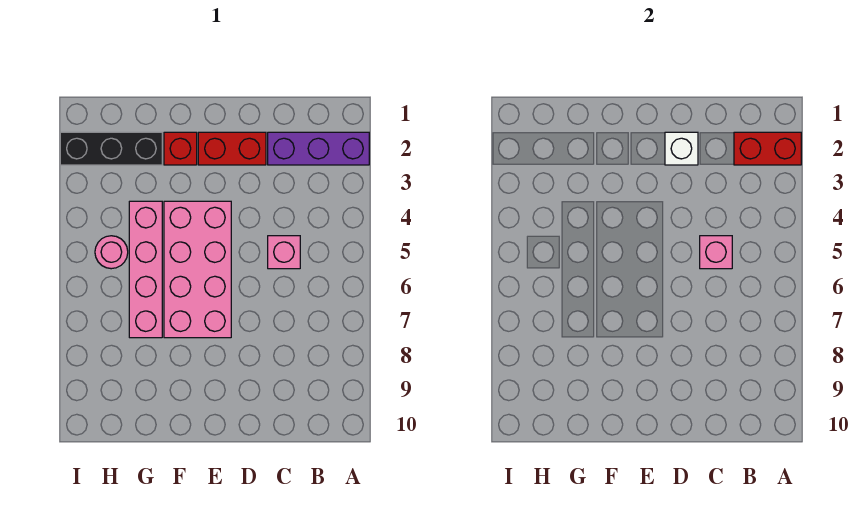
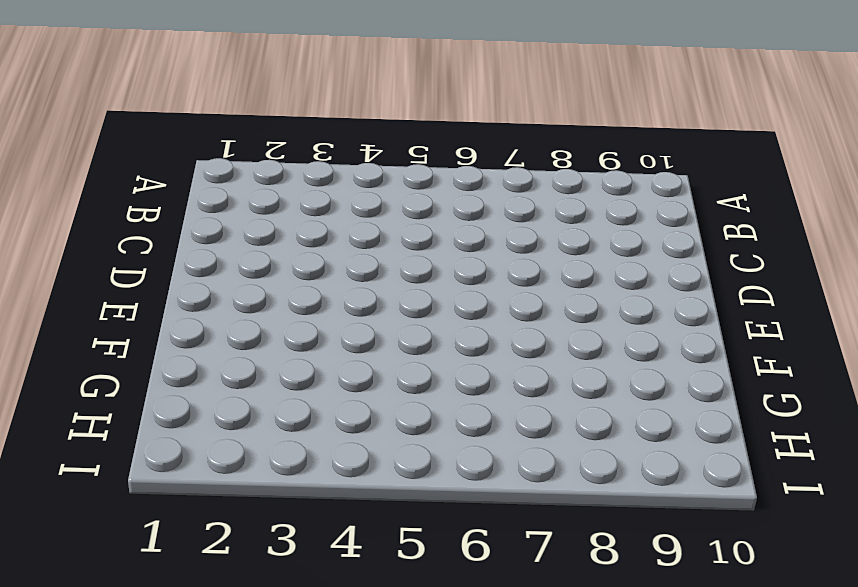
none -> purple brick A2:C2 level 1
none -> pink brick C5 level 1

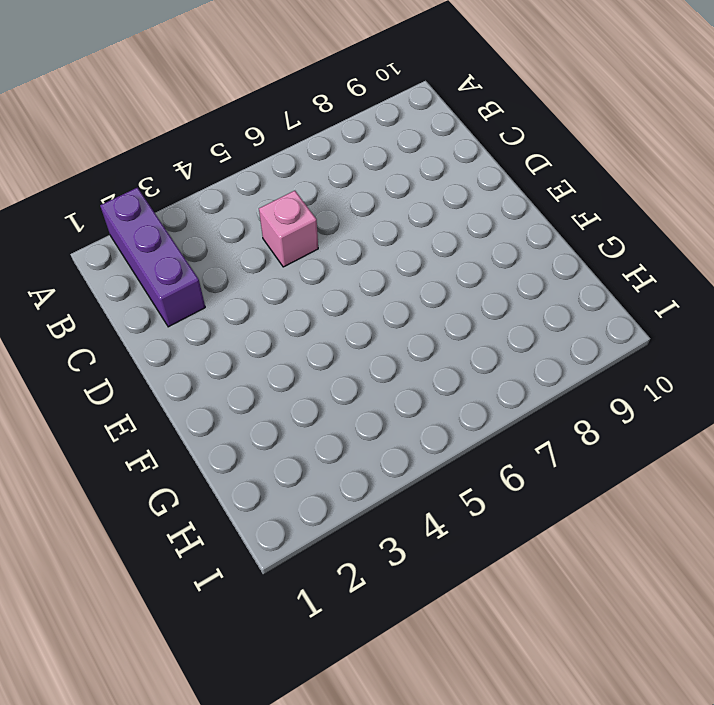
none -> red brick D2:E2 level 1
none -> pink brick E4:F7 level 1

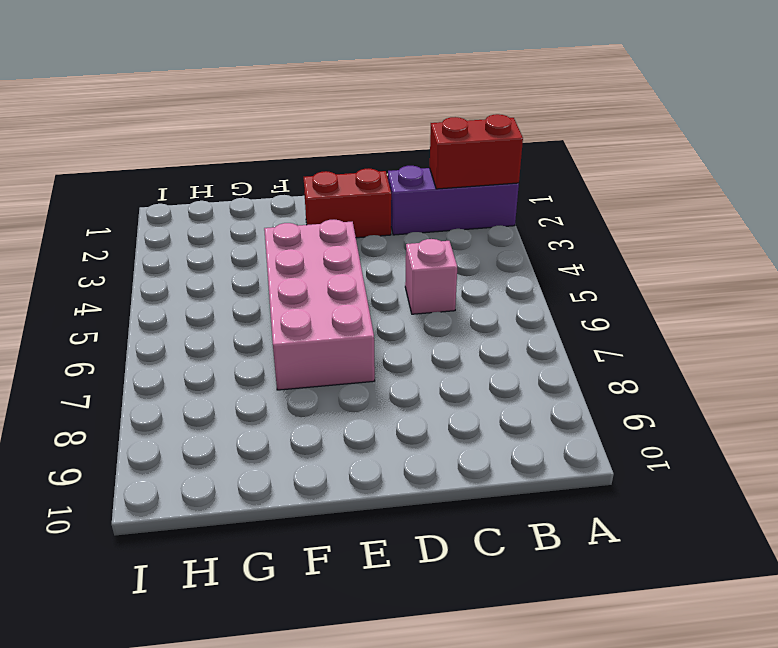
none -> red brick F2 level 1
none -> black brick G2:I2 level 1

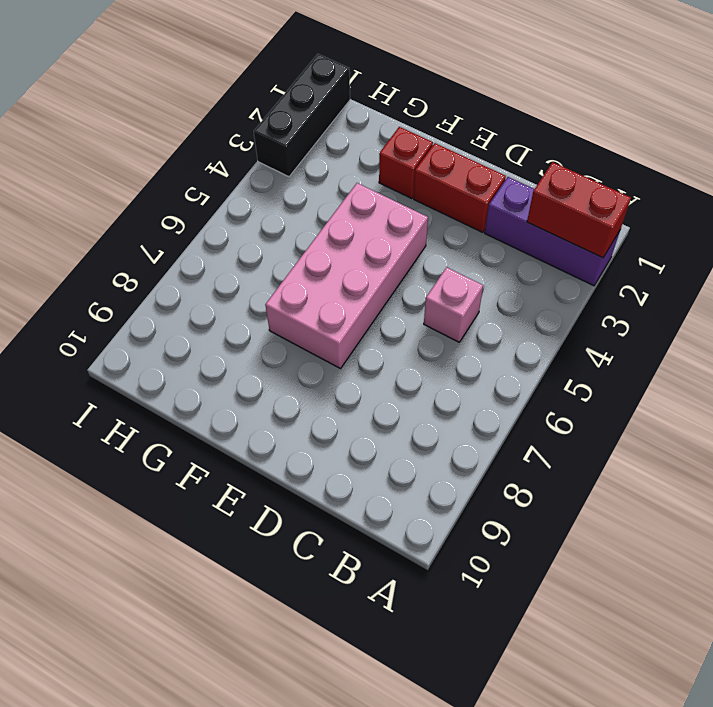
black brick I1:I3 level 1 -> black brick G2:I2 level 1
none -> pink brick G4:G7 level 1
none -> pink round brick H5 level 1

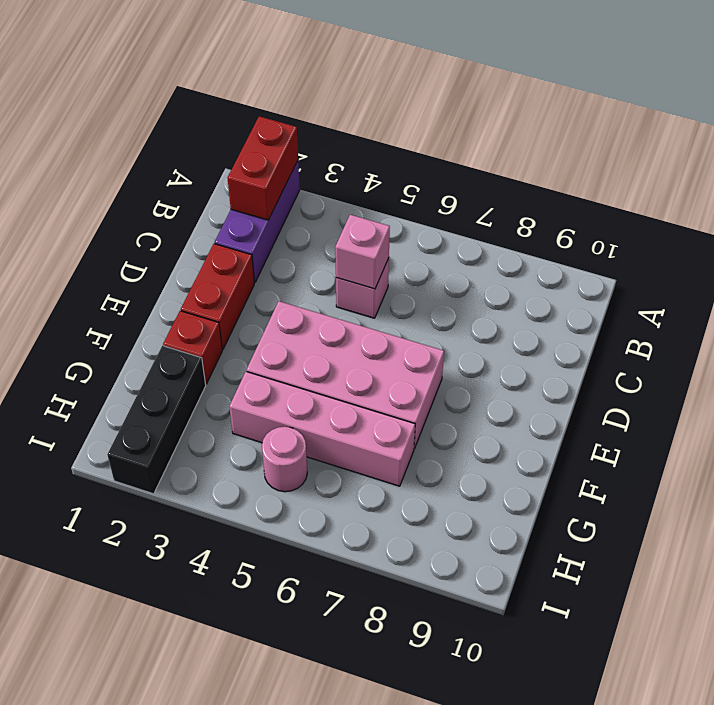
none -> white brick D2 level 2

